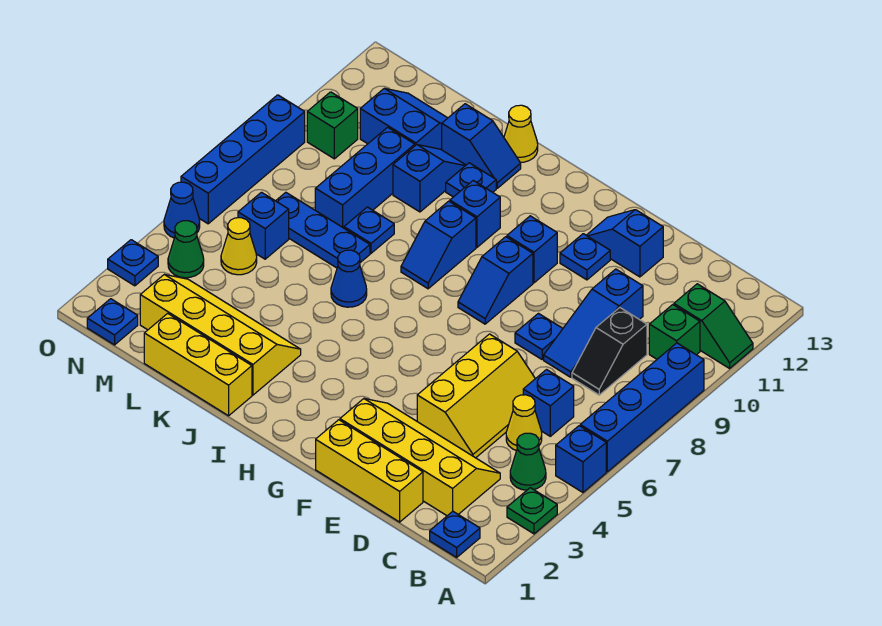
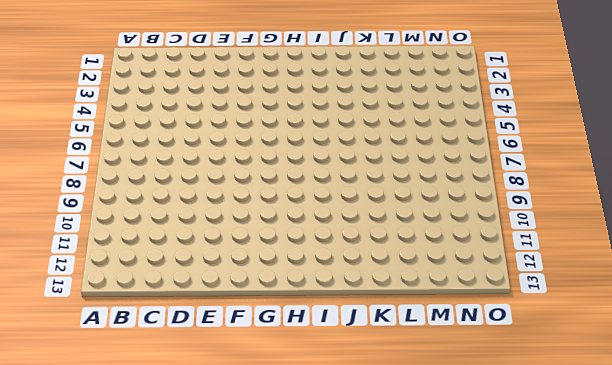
none -> green plate A3 level 1
none -> blue brick A5 level 1
none -> blue brick A6:A9 level 1
none -> green slope A11:B11 level 1 top B

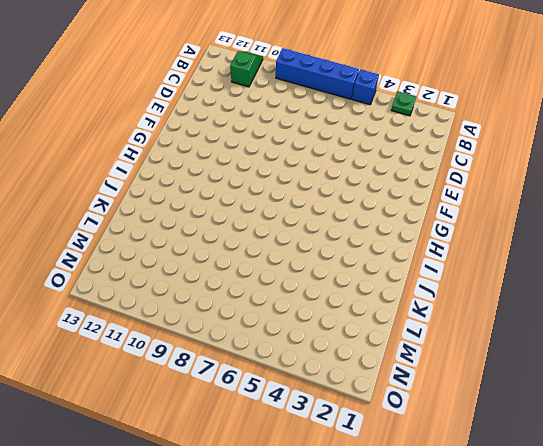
none -> blue plate B1 level 1
none -> green cone B4 level 1
none -> green brick B10 level 1
none -> yellow slope C2:F3 level 1 top 2

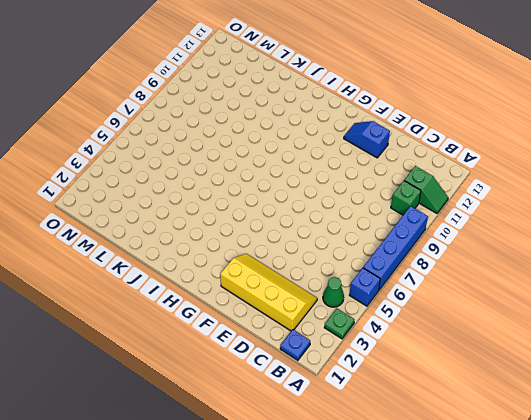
none -> yellow cone C5 level 1
none -> blue brick C6 level 1
none -> black slope C8:C9 level 1 top 9
none -> yellow brick D1:F1 level 1

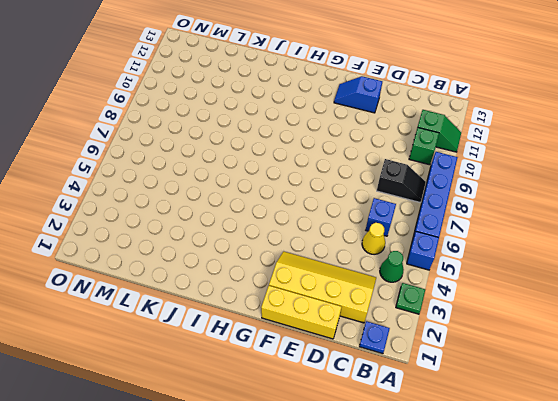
black slope B8:C8 level 1 top C -> black slope C8:C9 level 1 top 9
none -> yellow slope D4:E6 level 1 top E
none -> blue slope D8:D10 level 1 top 10
none -> blue plate E8 level 1
none -> blue plate F11 level 1

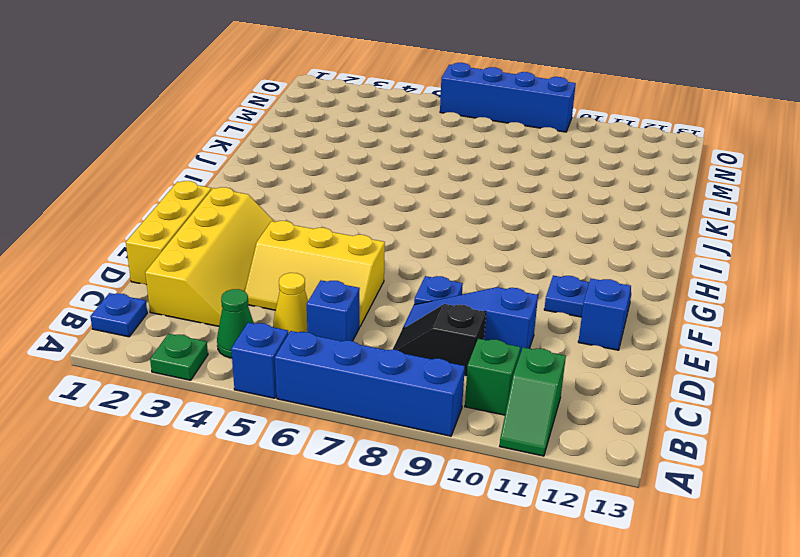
none -> blue slope G8:G9 level 1 top 9
none -> blue brick G10 level 1
none -> blue slope I8:I9 level 1 top 9
none -> blue brick I10 level 1

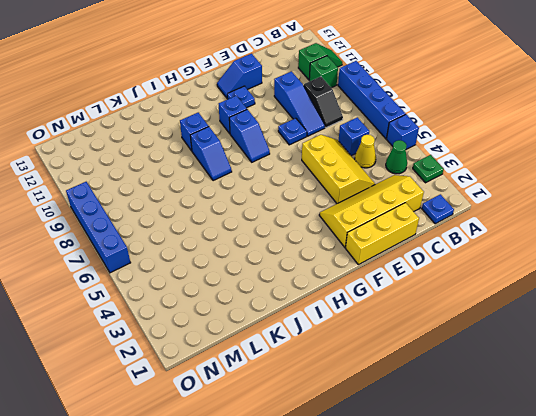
none -> yellow brick J1:L1 level 1
none -> yellow slope J2:M3 level 1 top 2
none -> blue cone J6 level 1
none -> blue plate J11 level 1

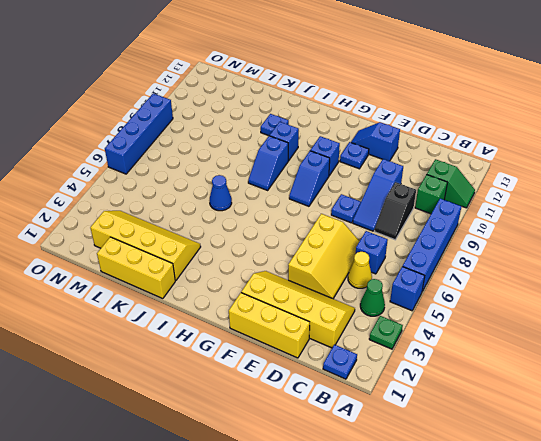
none -> blue slope J12:K12 level 1 top K
none -> yellow cone J13 level 1
none -> blue plate K7:M7 level 1
none -> blue plate K8 level 1

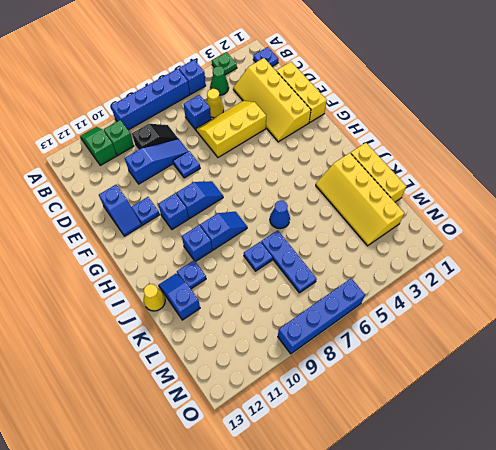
none -> blue slope K10:K11 level 1 top 10
none -> blue brick L8:L10 level 1
none -> blue slope L11:M12 level 1 top 11
none -> yellow cone M5 level 1

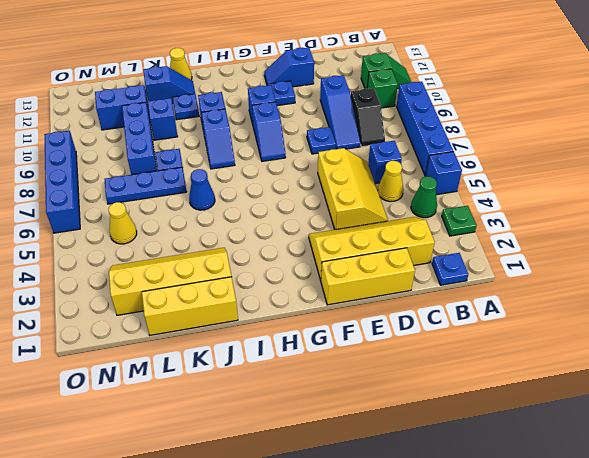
none -> blue brick M6 level 1
none -> blue plate N1 level 1
none -> green cone N4 level 1
none -> green brick N10 level 1

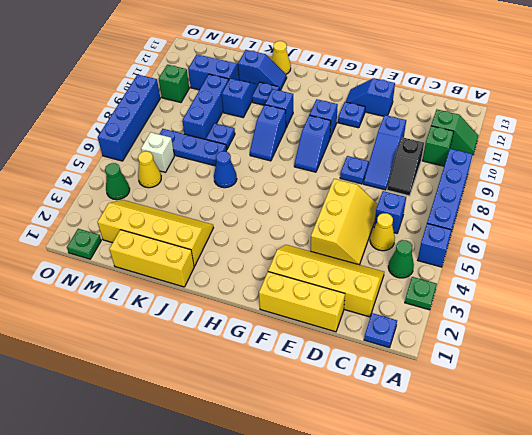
white brick M6 level 1 -> blue brick M6 level 1
green plate N1 level 1 -> blue plate N1 level 1
none -> blue plate O3 level 1
none -> blue cone O5 level 1

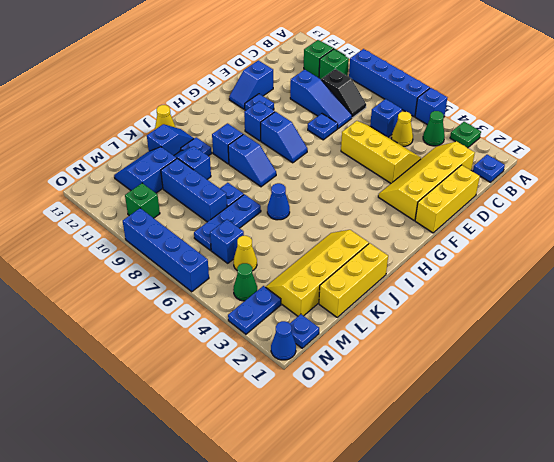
blue plate N3:O3 level 1 -> blue plate O3 level 1
blue cone O1 level 1 -> blue cone O5 level 1

